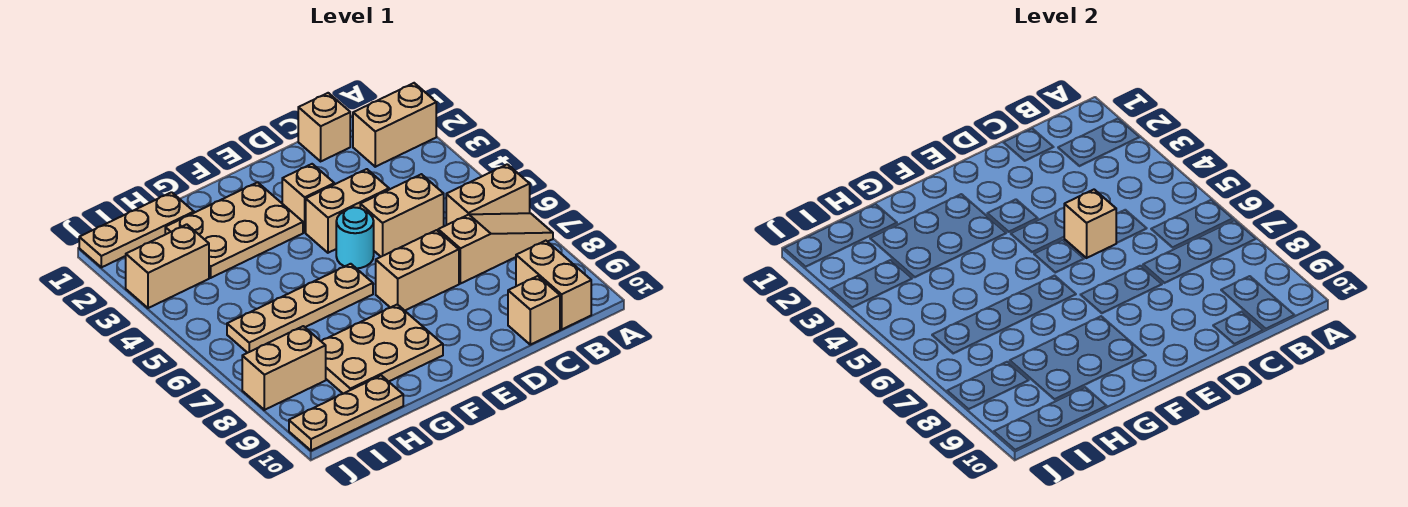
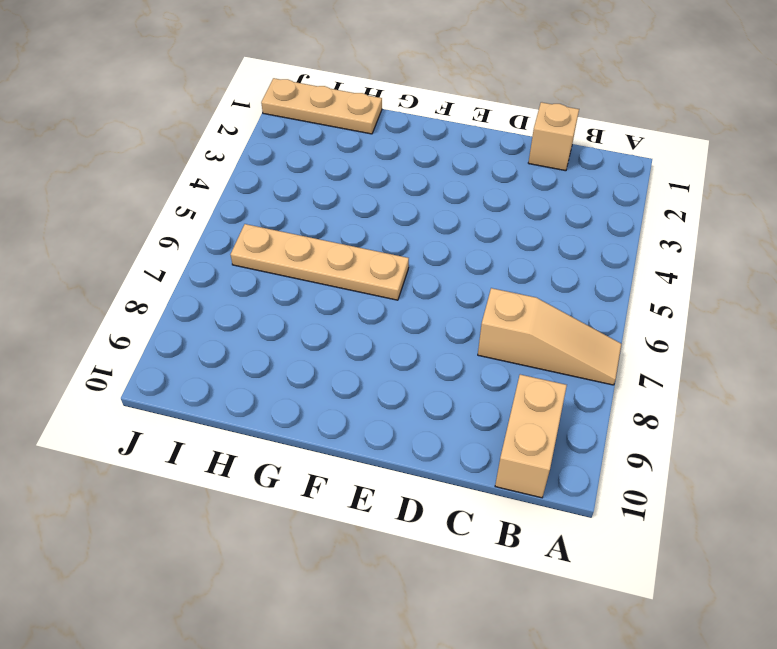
none -> tan brick A2:B2 level 1
none -> tan brick A6:B6 level 1
none -> tan brick C5:D5 level 1

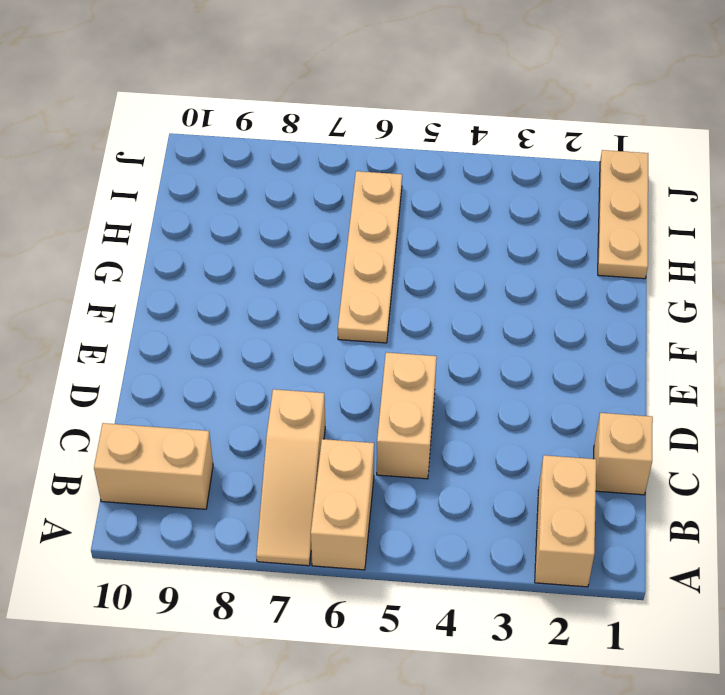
none -> tan brick C10 level 1
none -> tan brick D4:E4 level 1
none -> tan brick D7:E7 level 1

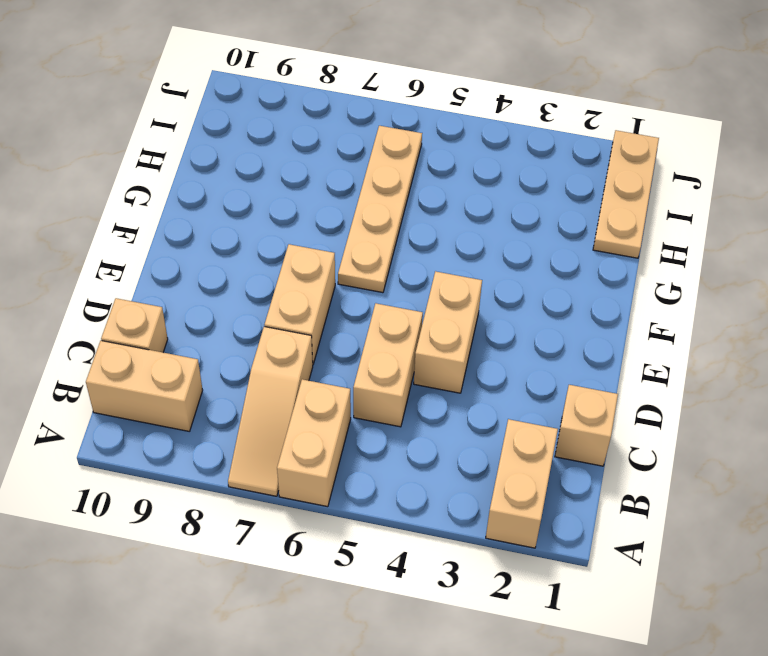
none -> tan brick E3 level 1
none -> cyan round brick E5 level 1
none -> tan plate F2:H3 level 1

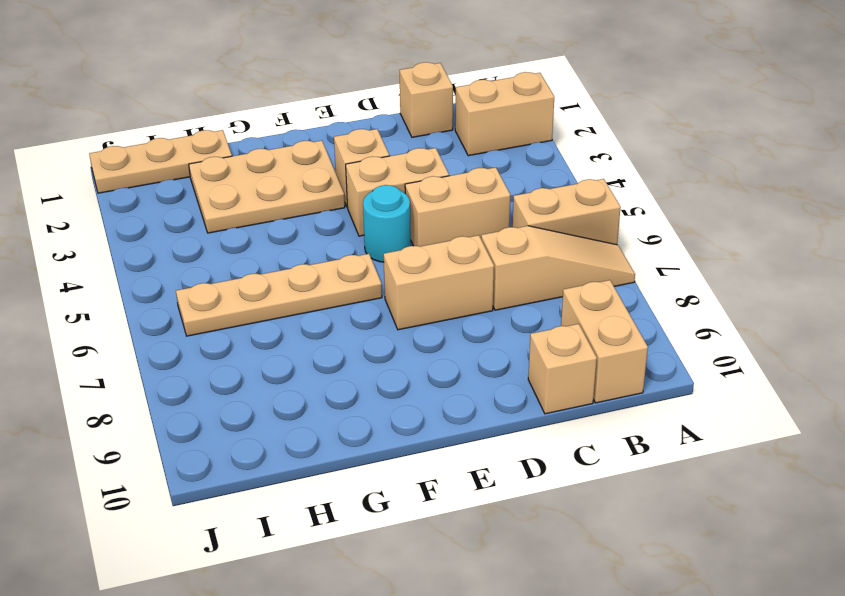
none -> tan plate F8:H9 level 1
none -> tan plate H10:J10 level 1
none -> tan brick I3:J3 level 1

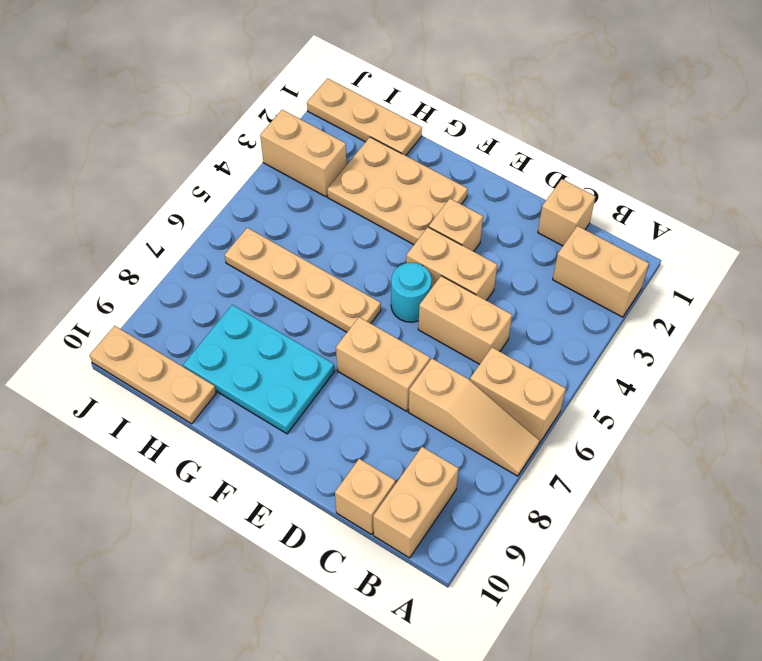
cyan plate F8:H9 level 1 -> tan plate F8:H9 level 1
none -> tan brick I8:J8 level 1
none -> tan brick D5 level 2

